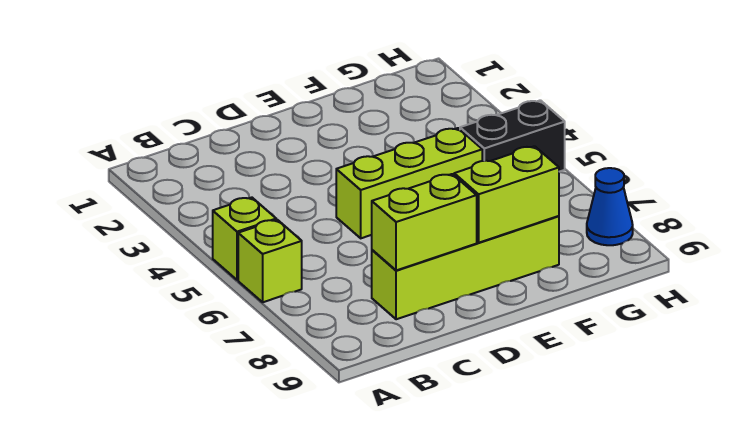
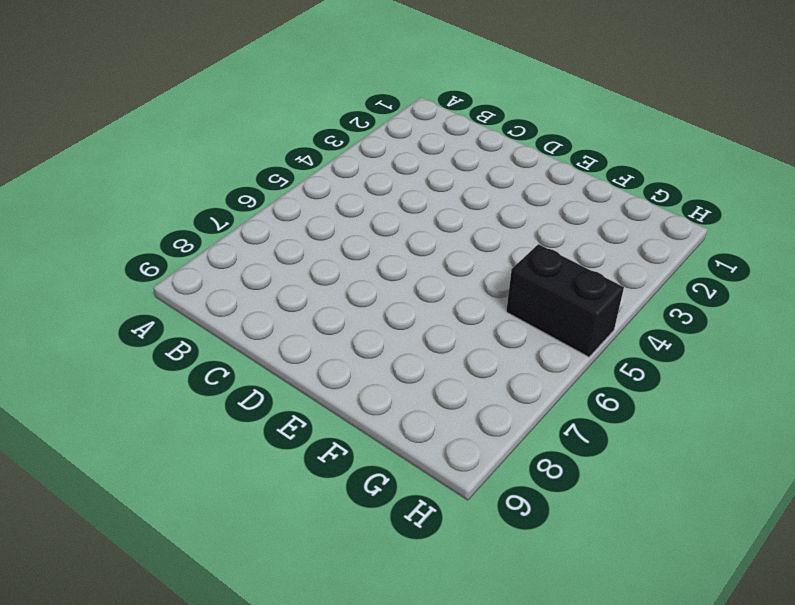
none -> lime brick A5 level 1
none -> lime brick A6 level 1

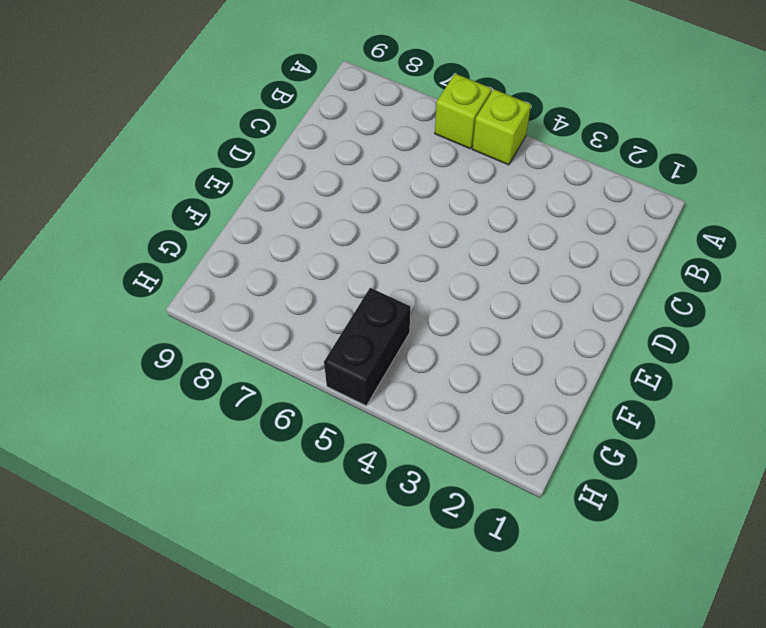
none -> lime brick C8:F8 level 1
none -> lime brick D5:F5 level 1

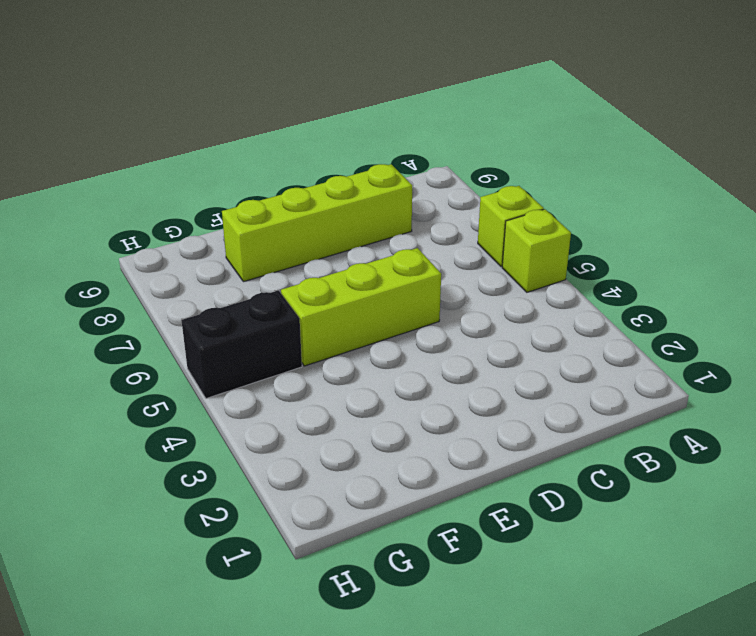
none -> blue cone H8 level 1
none -> lime brick C8:D8 level 2

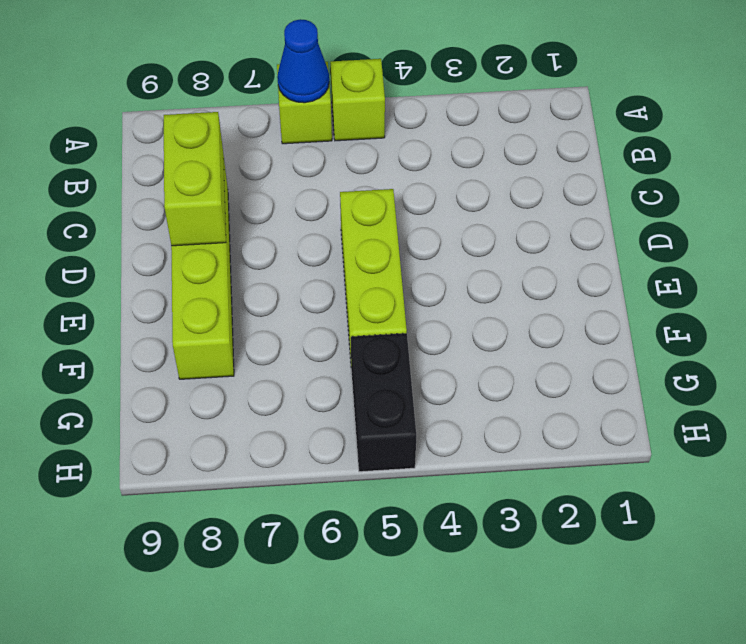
blue cone A6 level 2 -> blue cone H8 level 1
none -> lime brick E8:F8 level 2

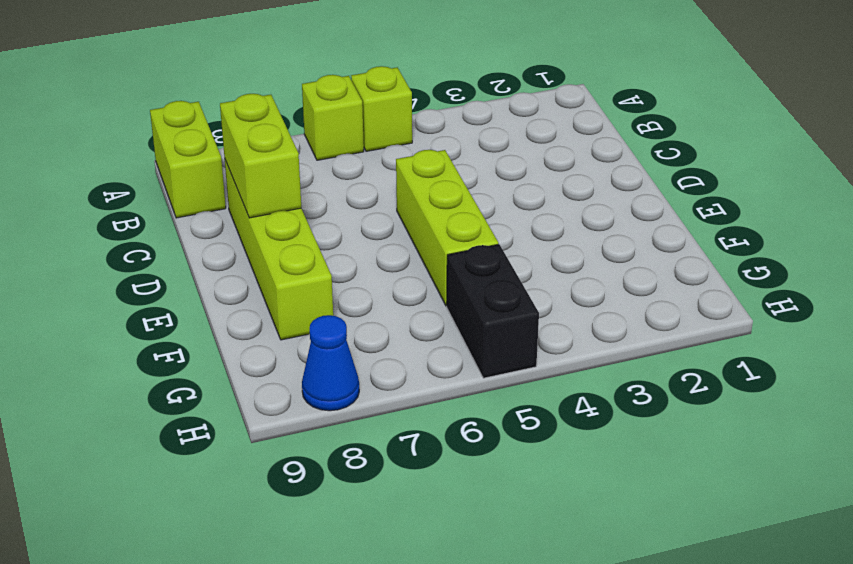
lime brick A9:B9 level 1 -> lime brick E8:F8 level 2

